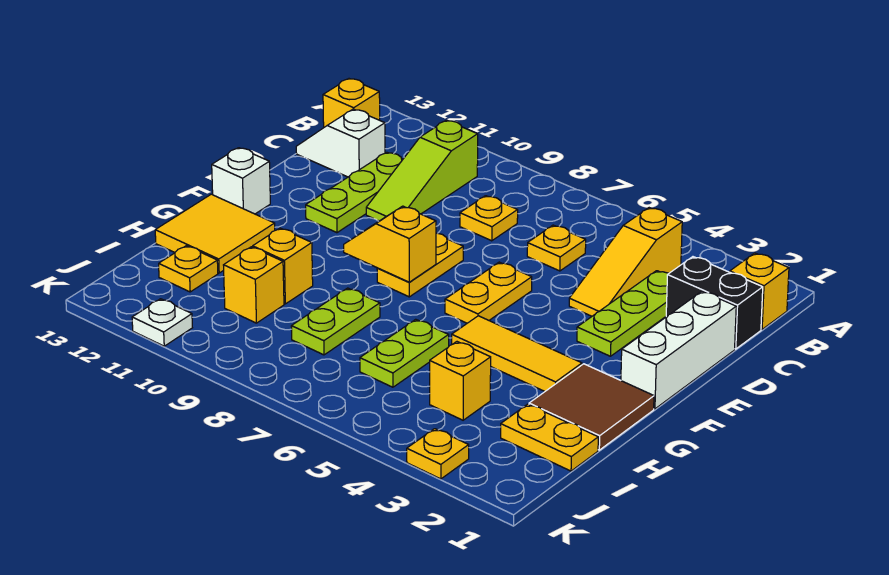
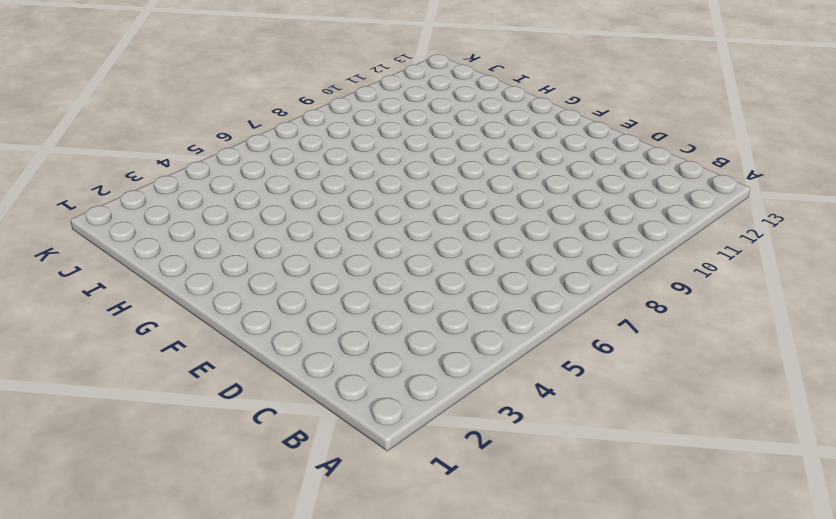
none -> yellow brick B1 level 1
none -> yellow slope B4:D4 level 1 top B
none -> lime slope B10:D10 level 1 top B

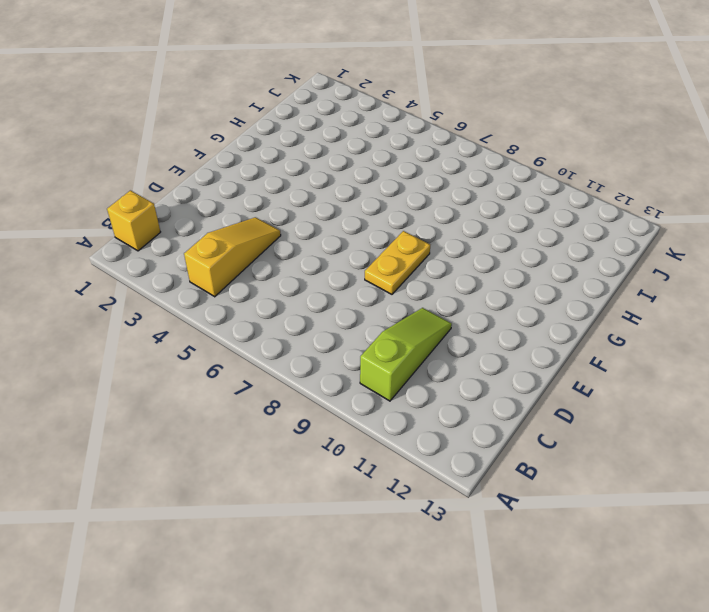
none -> yellow brick B13 level 1
none -> black brick C1:C2 level 1
none -> lime plate C3:E3 level 1

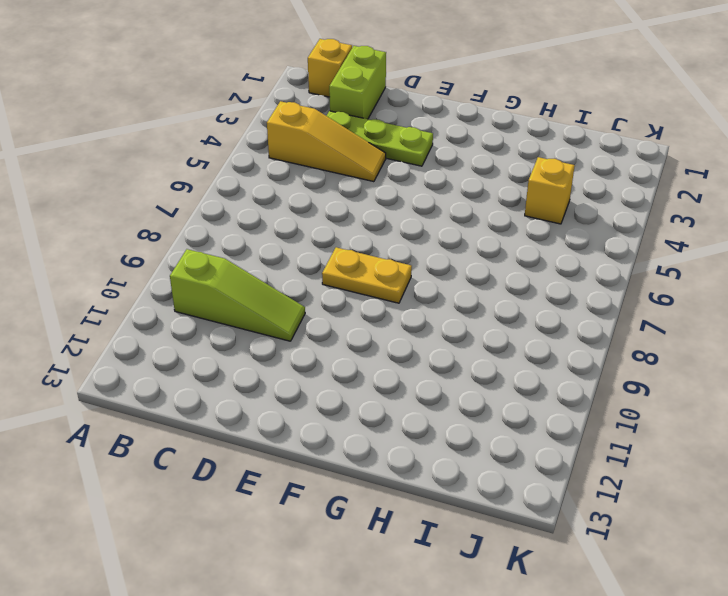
lime brick C1:C2 level 1 -> black brick C1:C2 level 1
none -> yellow brick B13 level 1
none -> yellow plate C6 level 1
none -> yellow plate C8 level 1

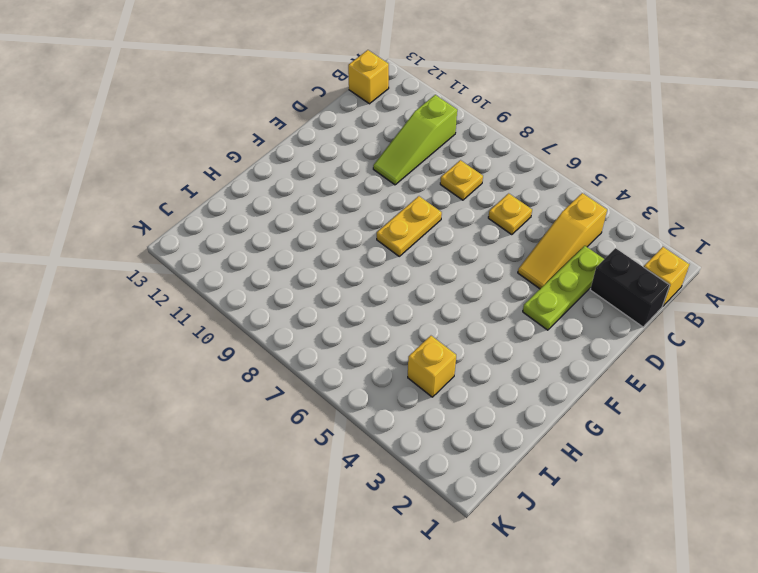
none -> lime plate C11:E11 level 1
none -> white slope C12:C13 level 1 top 12
none -> white brick D1:F1 level 1

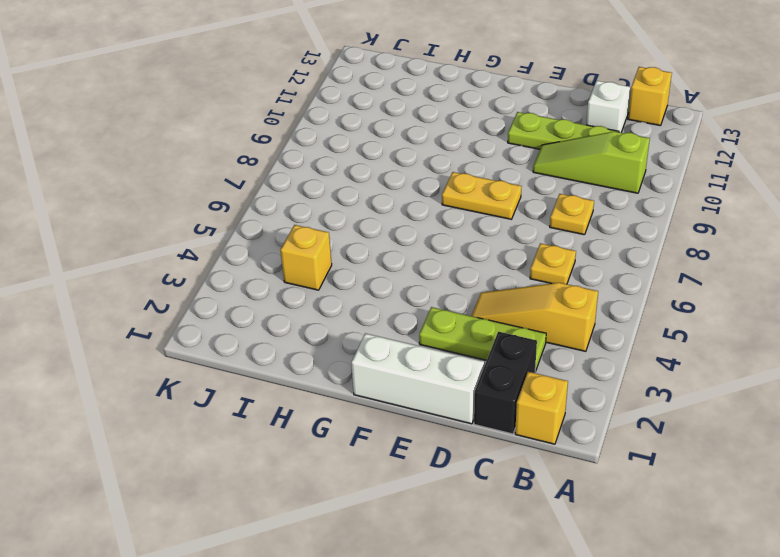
none -> yellow plate E6:F6 level 1
none -> white brick F13 level 1
none -> brown tile G1:H2 level 1

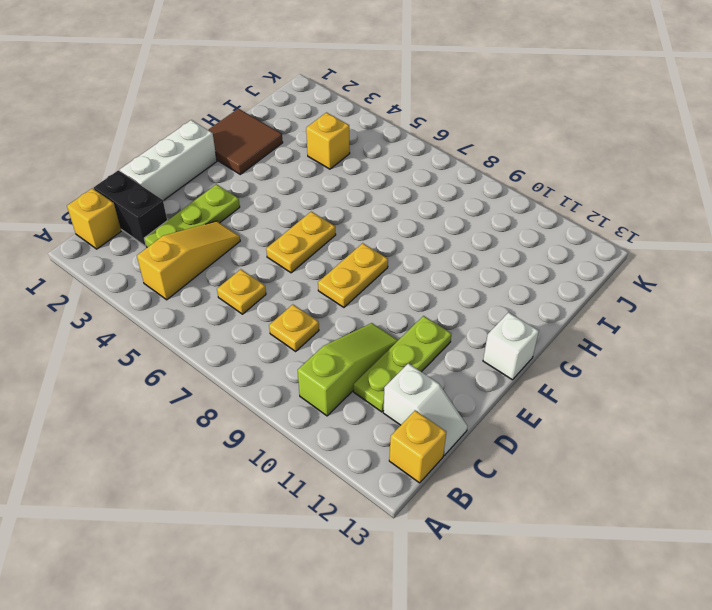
none -> yellow tile G3:G5 level 1
none -> yellow tile G12:H13 level 1
none -> lime plate H6:I6 level 1

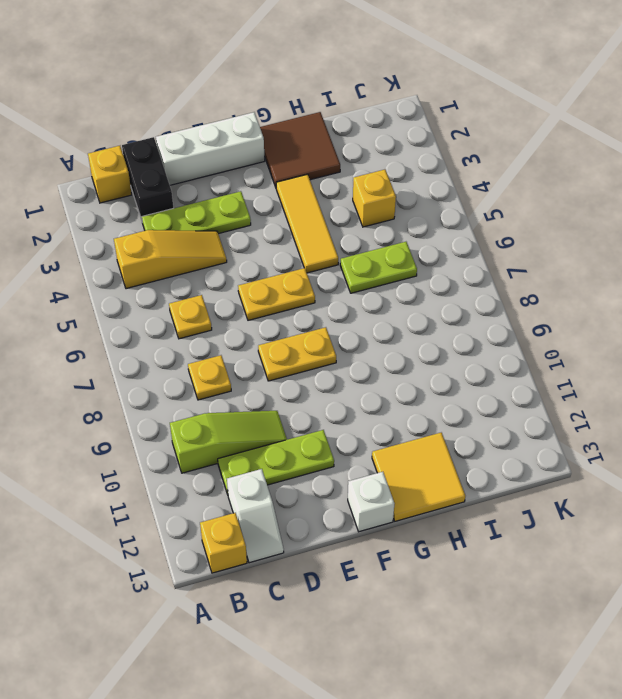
none -> lime plate H8:I8 level 1
none -> yellow brick H10 level 1
none -> yellow plate I1:I2 level 1

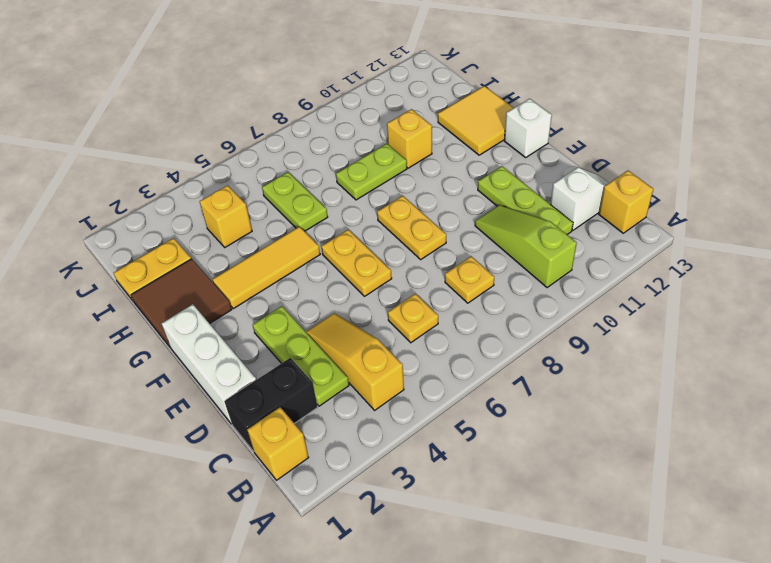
lime plate H8:H9 level 1 -> lime plate H8:I8 level 1
none -> yellow brick I10 level 1
none -> yellow plate I12 level 1
none -> yellow plate K3 level 1

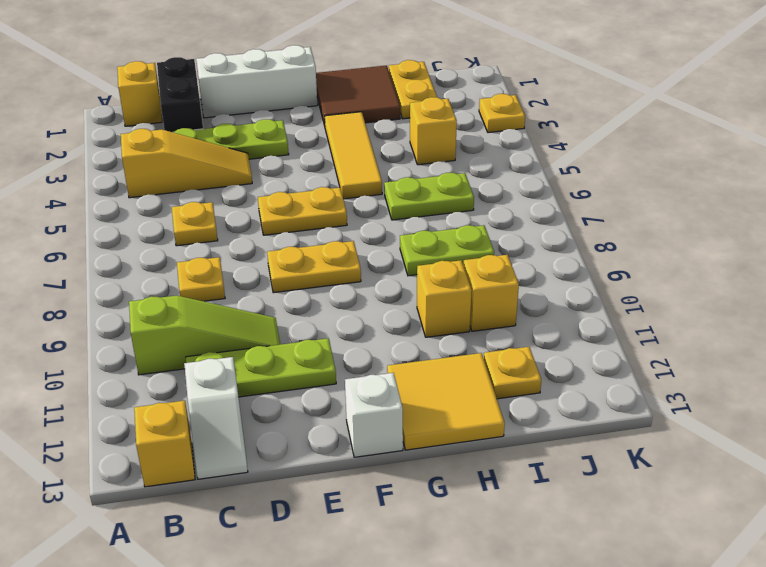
none -> white plate K11 level 1
none -> yellow slope F8:F9 level 2 top 8

